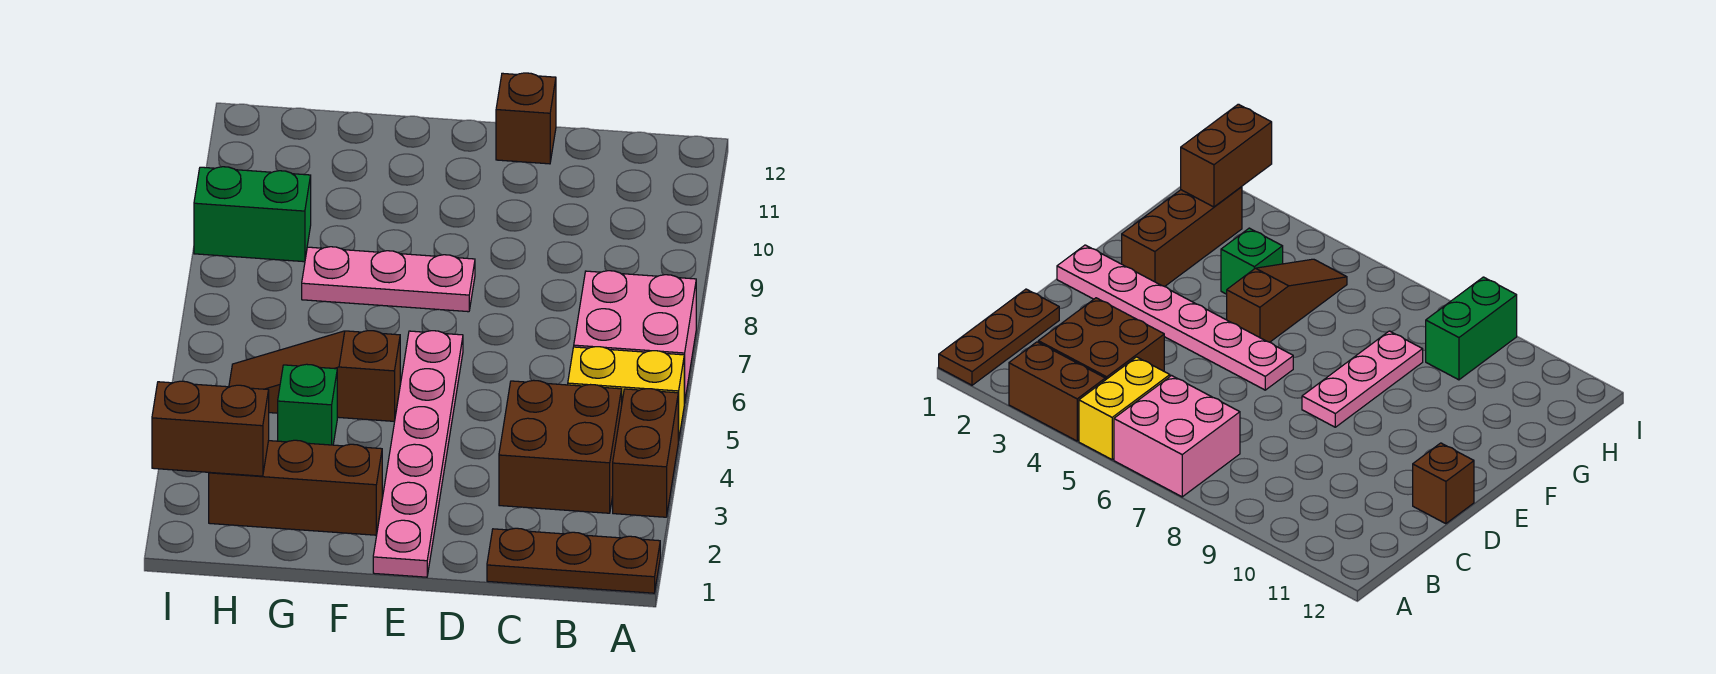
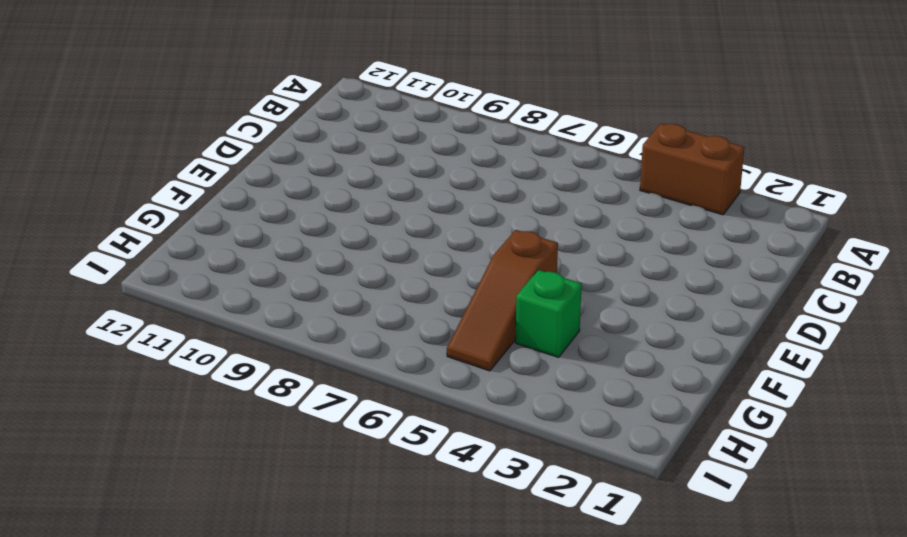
none -> brown plate A1:C1 level 1
none -> yellow brick A5:B5 level 1
none -> pink brick A6:B7 level 1

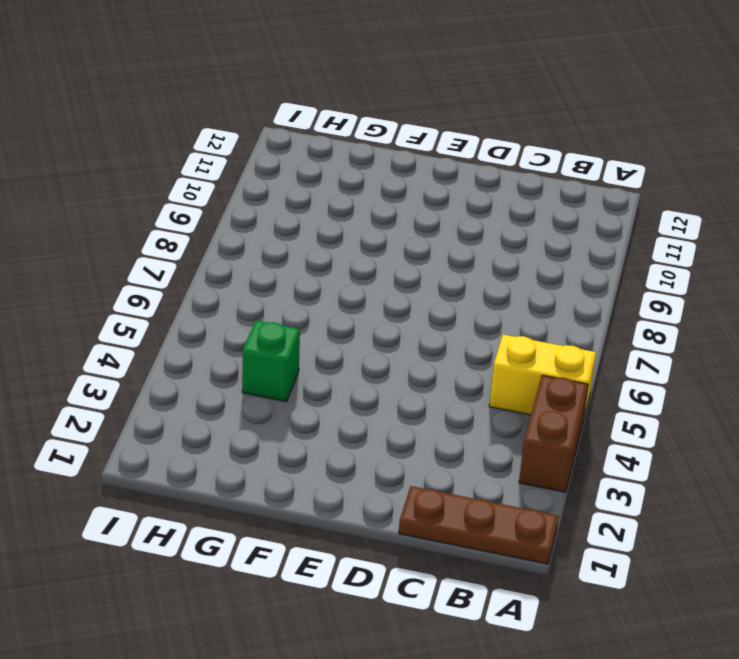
none -> pink brick A6:B7 level 1
none -> brown brick B3:C4 level 1
none -> brown brick D12 level 1

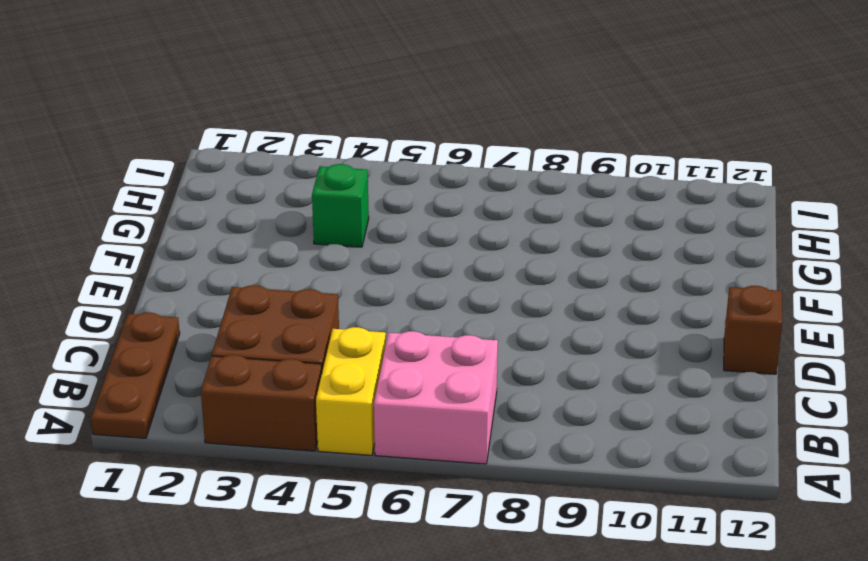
none -> pink plate E1:E6 level 1
none -> pink plate E8:G8 level 1
none -> brown brick F2:H2 level 1

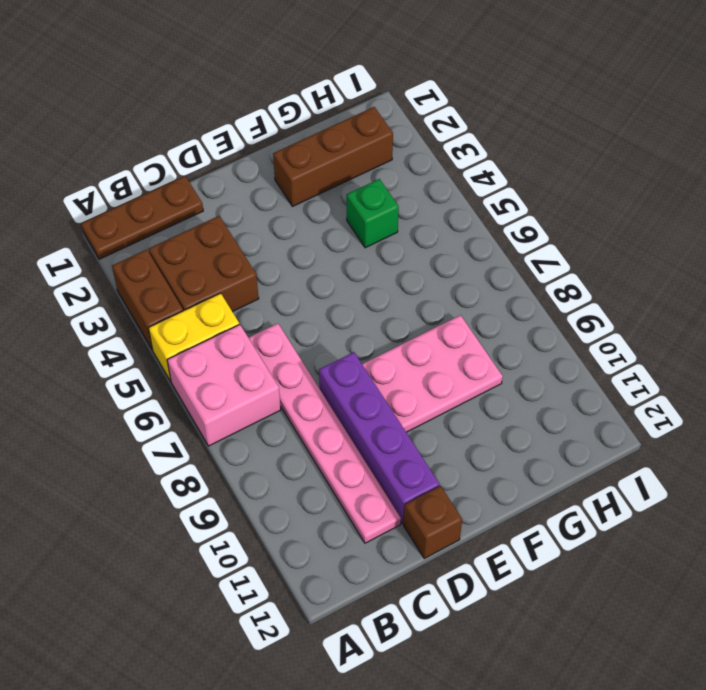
pink plate C6:C11 level 1 -> pink plate E1:E6 level 1
purple brick D8:D11 level 1 -> none
pink plate E8:G9 level 1 -> pink plate E8:G8 level 1
none -> brown slope F5:H5 level 1 top F
none -> green brick H9:I9 level 1
none -> brown brick H2:I2 level 2

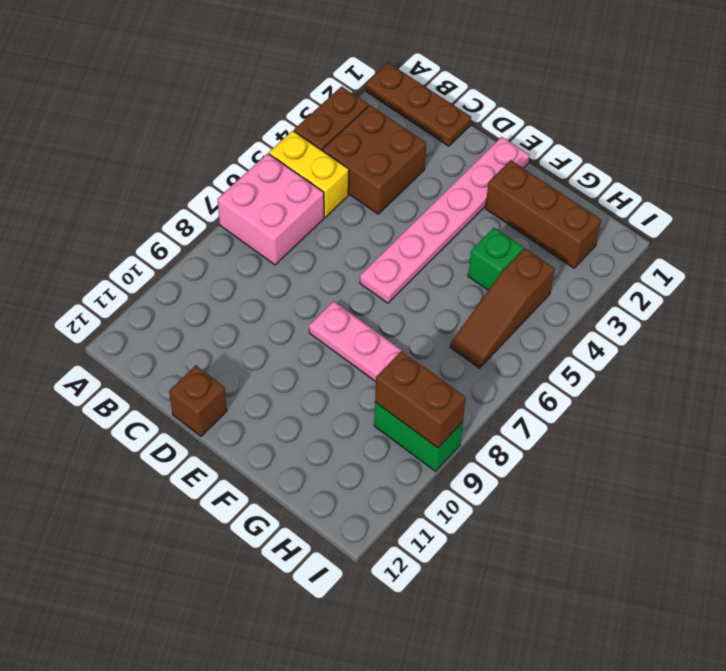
brown slope H4:H6 level 1 top 4 -> brown slope F5:H5 level 1 top F
brown brick H9:I9 level 2 -> brown brick H2:I2 level 2

